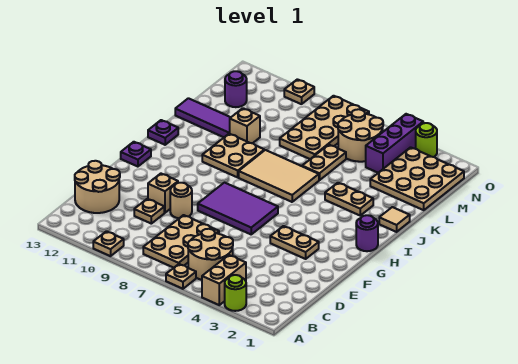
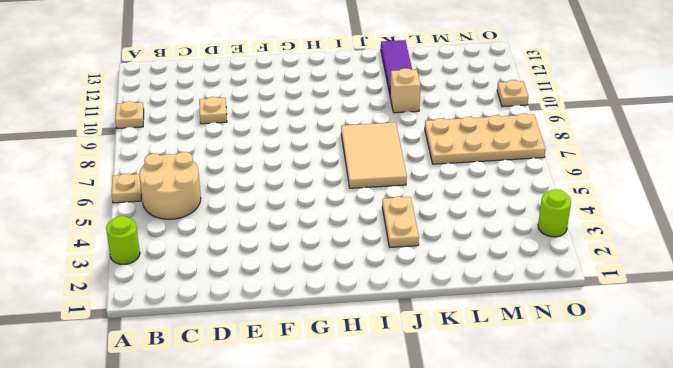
none -> tan brick A4:B4 level 1
none -> tan plate B7:D8 level 1
none -> tan round brick C12:D13 level 1

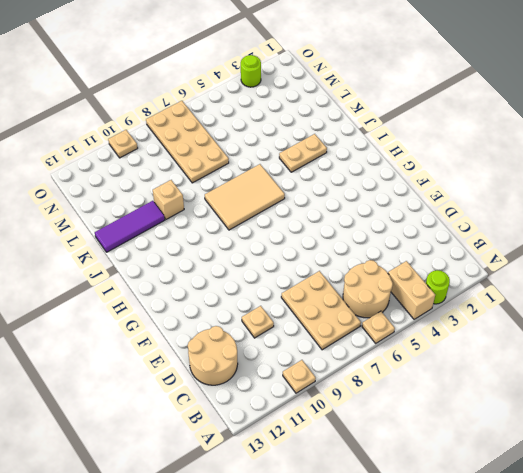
none -> tan round brick E9 level 1
none -> tan brick E10 level 1
none -> tan plate F3:F4 level 1

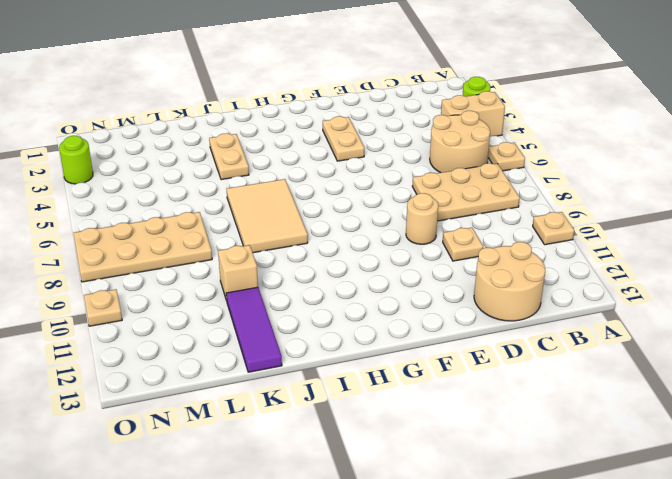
none -> tan brick E10 level 1
none -> purple tile F6:G8 level 1
none -> purple plate G13 level 1

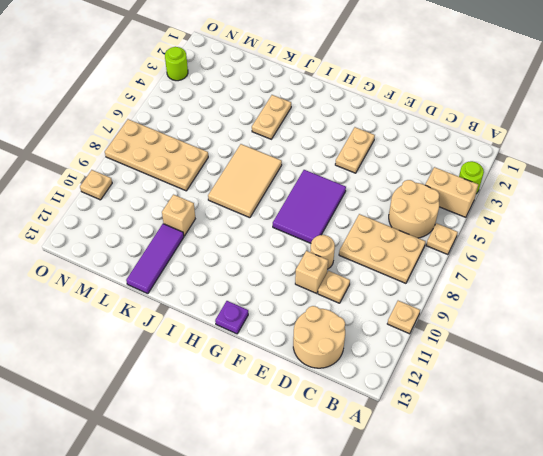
none -> purple round brick H1 level 1
none -> tan plate I9:J10 level 1
none -> purple plate I13 level 1

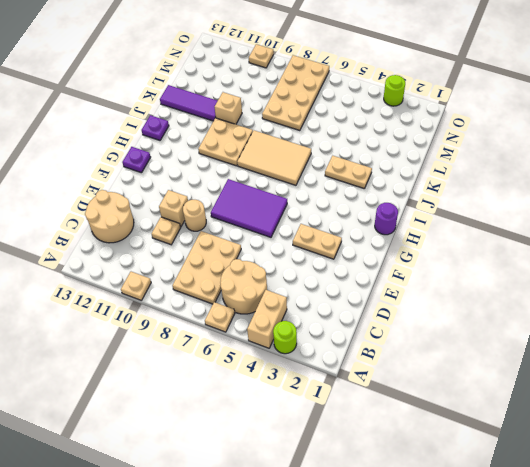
none -> tan tile J1 level 1
none -> tan plate K6:L6 level 1
none -> tan plate L1:N3 level 1

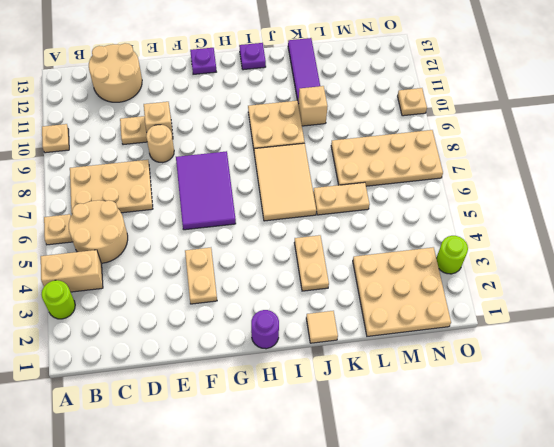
none -> purple brick M4:O4 level 1
none -> tan round brick M5:N6 level 1
none -> purple round brick M12 level 1

